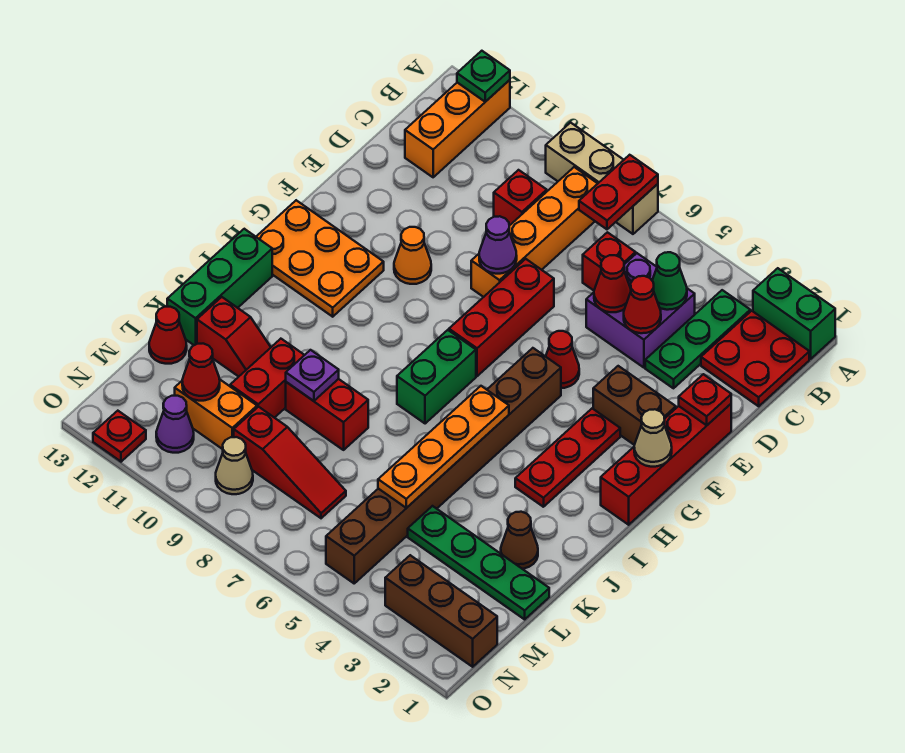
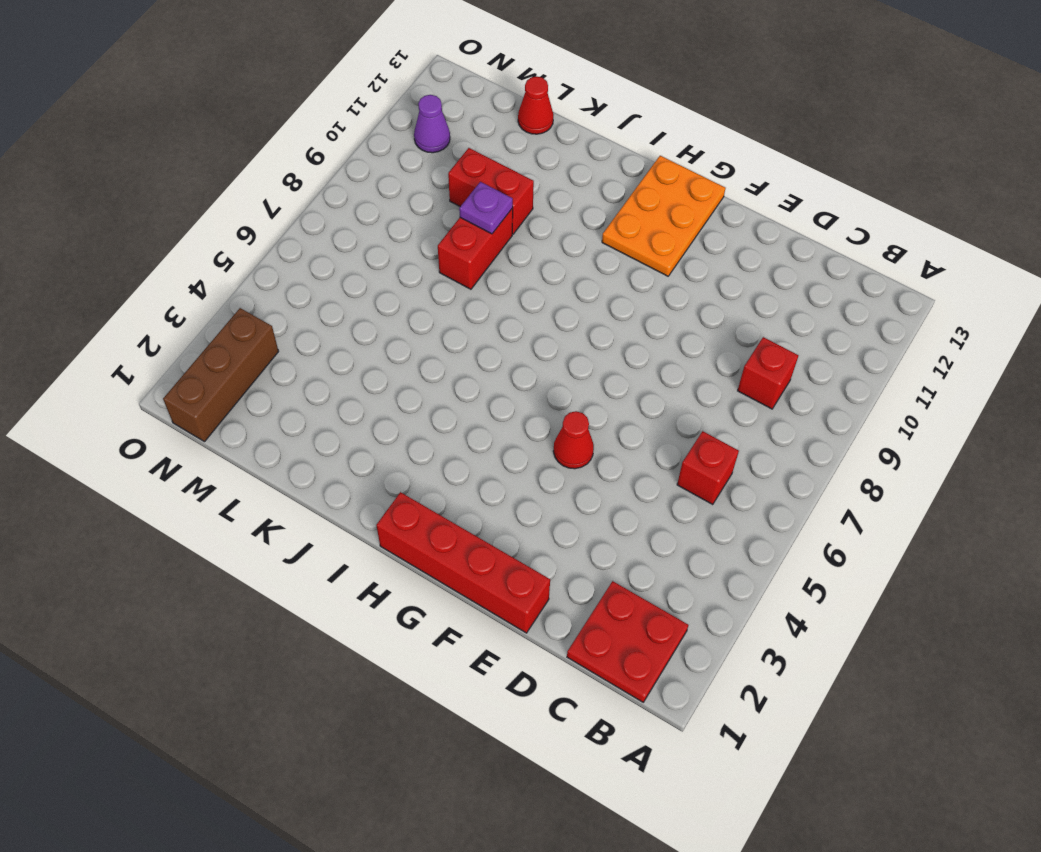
none -> green brick A1:A2 level 1
none -> tan brick A7:A9 level 1
none -> orange brick A12:C12 level 1
none -> green plate B3:D3 level 1

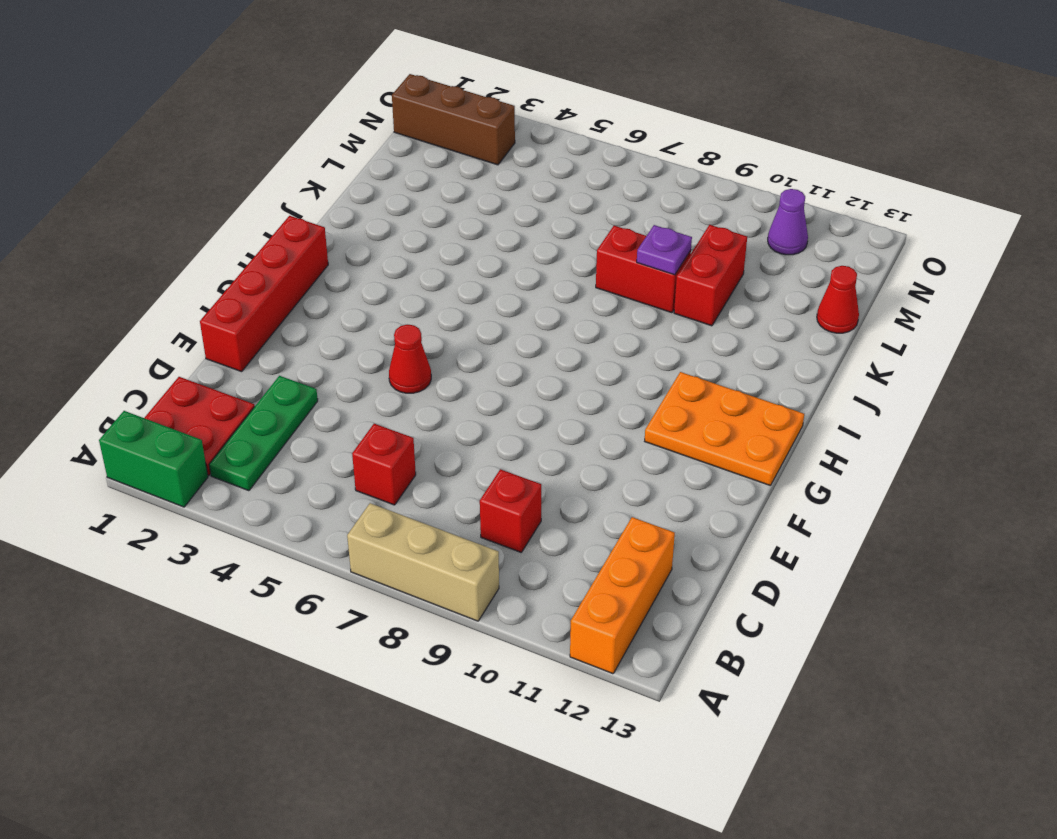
none -> orange brick B8:E8 level 1
none -> purple brick C4:D5 level 1
none -> red brick E7:G7 level 1
none -> brown brick F2:F3 level 1

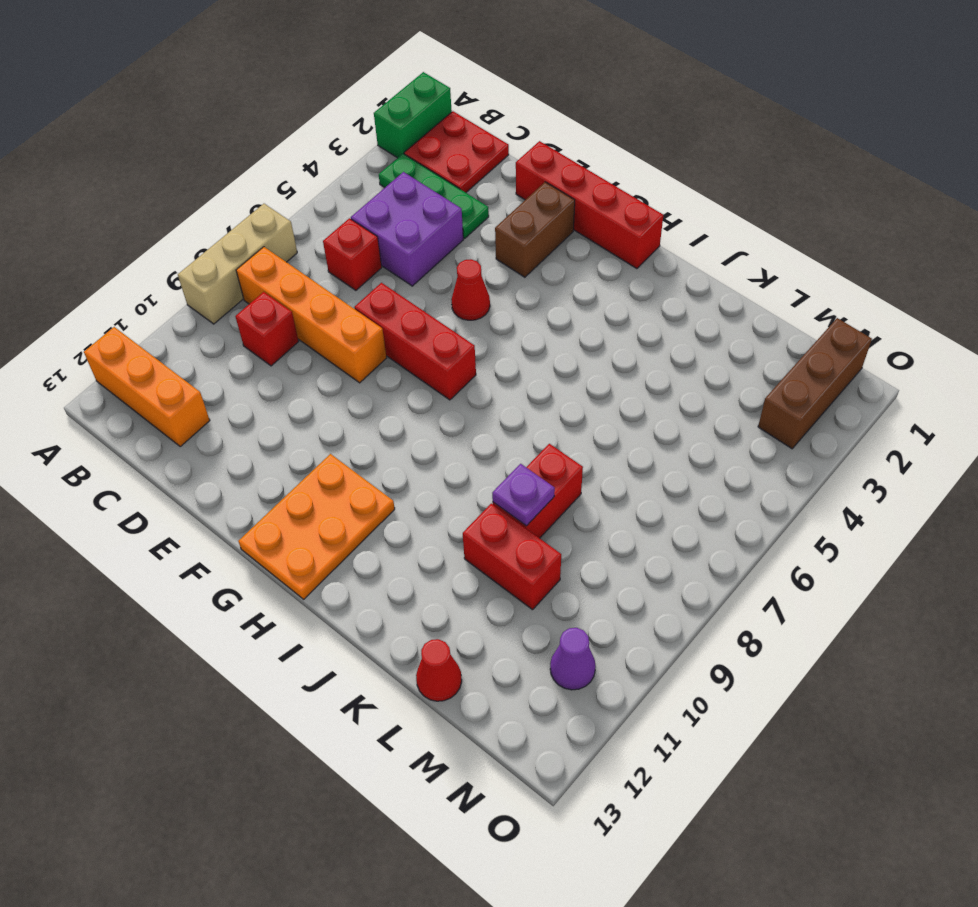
none -> orange cone F10 level 1
none -> red plate G3:I3 level 1
none -> brown brick G5:N5 level 1
none -> green brick H7:I7 level 1

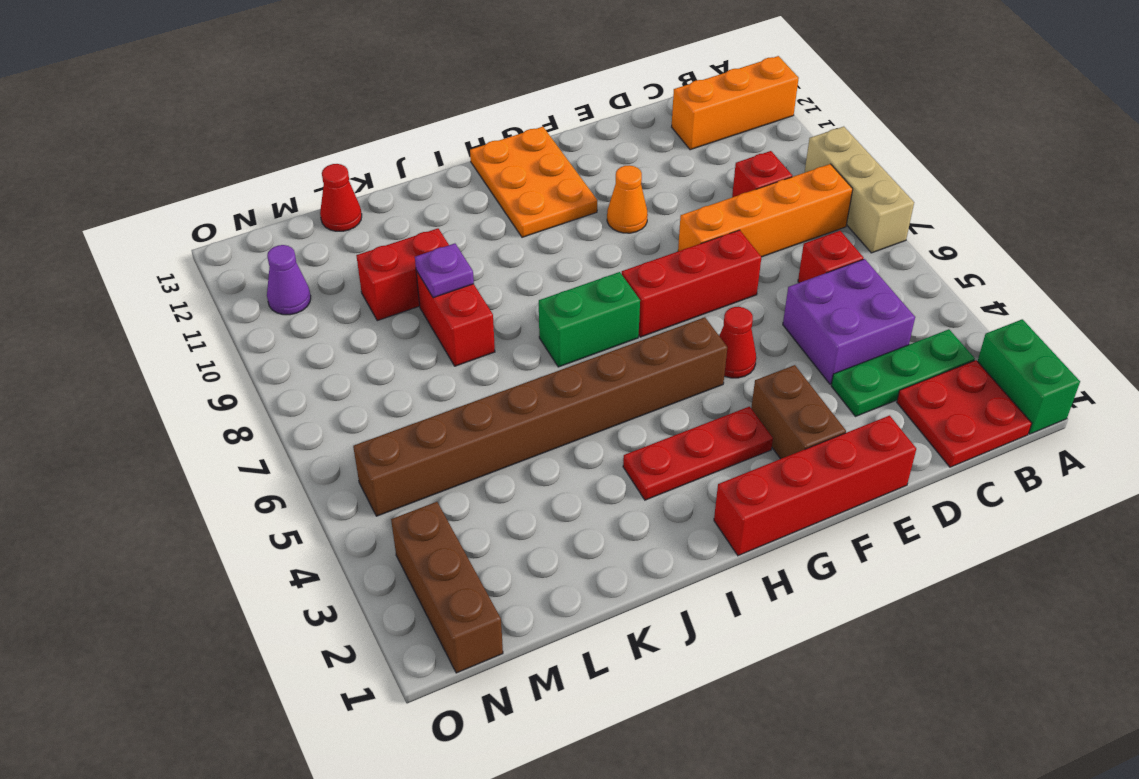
none -> green brick I13:K13 level 1
none -> brown cone K2 level 1
none -> red slope K11:K12 level 1 top 12
none -> green plate L1:L4 level 1

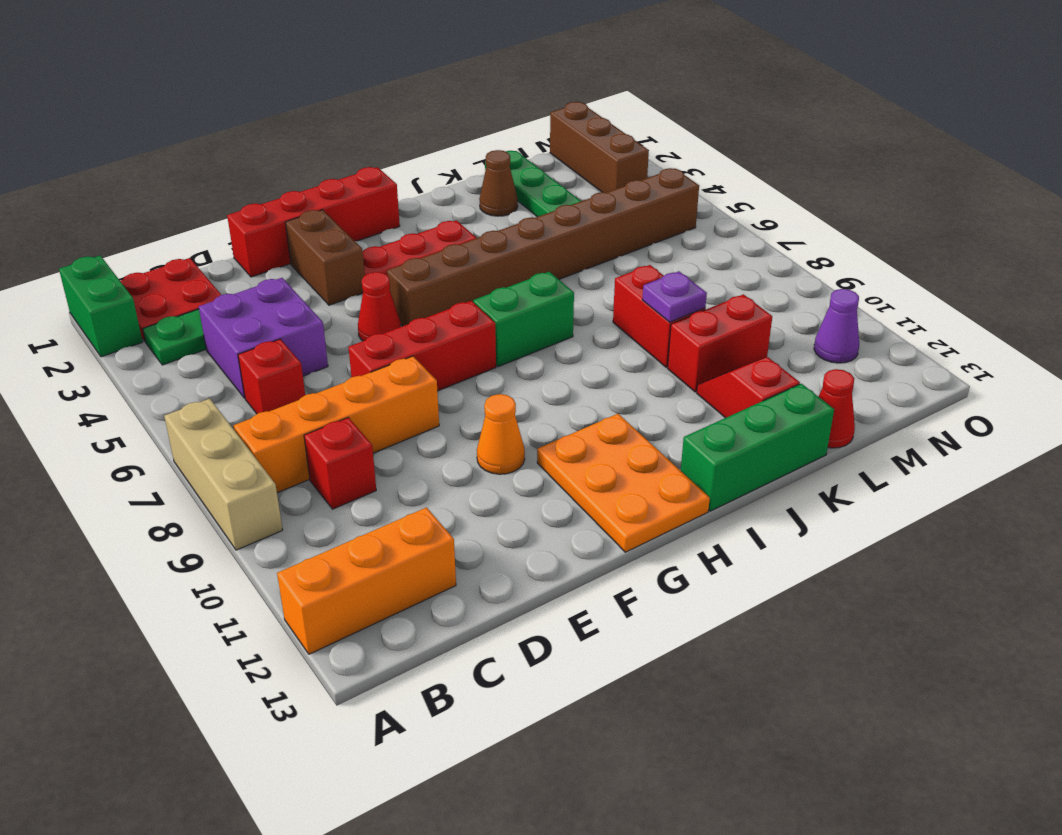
none -> red slope M7:M9 level 1 top 9
none -> orange brick M10:M11 level 1
none -> tan cone N9 level 1
none -> red plate O12 level 1

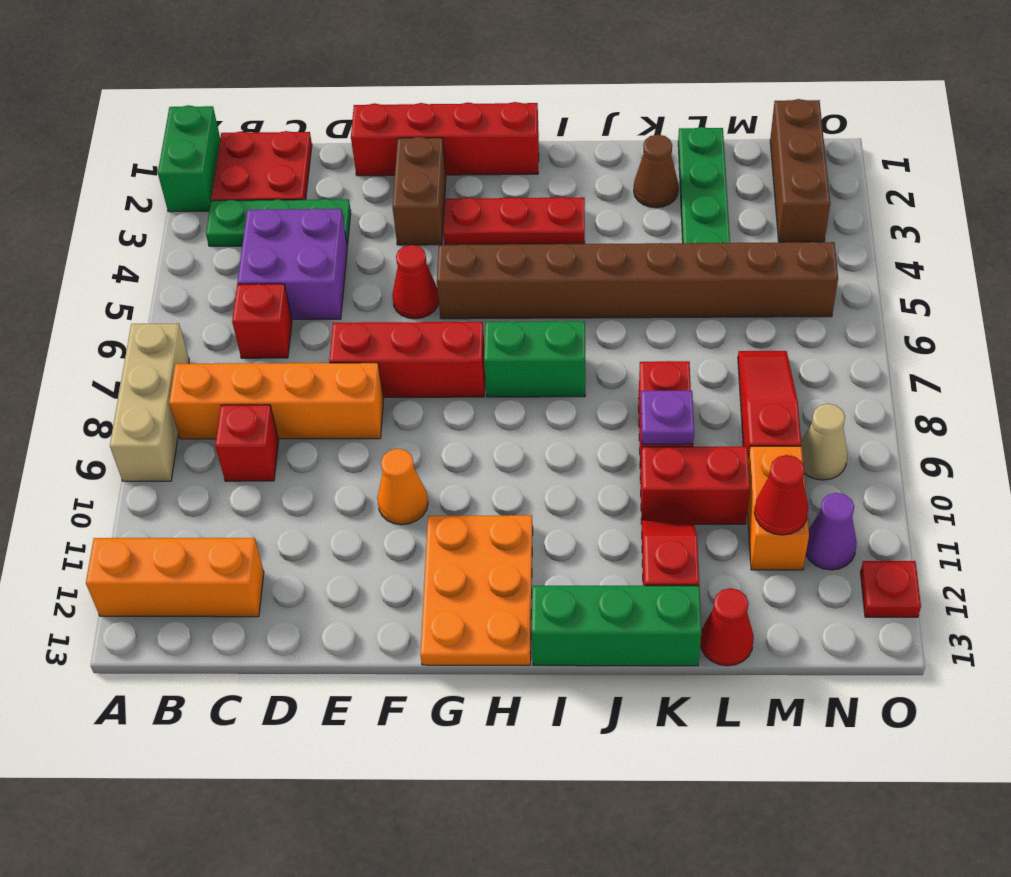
none -> red plate A7:B7 level 2
none -> green plate A12 level 2
none -> green cone C4 level 2
none -> red cone D4 level 2

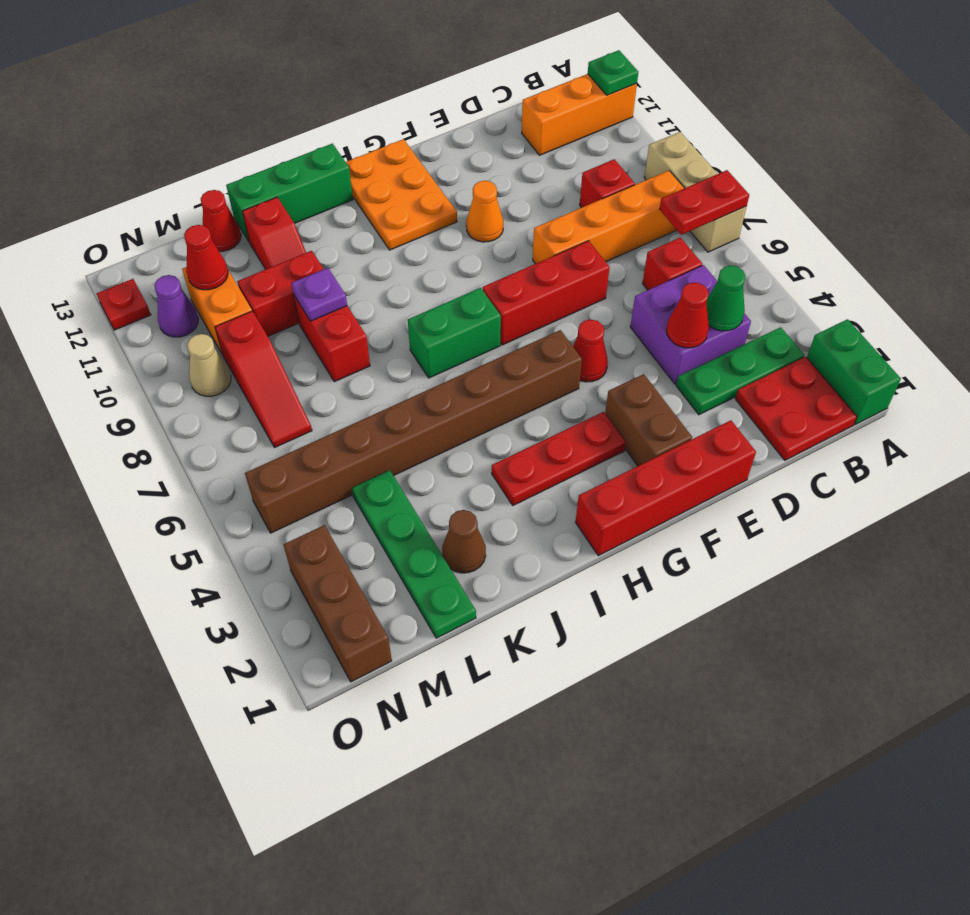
none -> red cone D5 level 2
none -> red plate E1 level 2
none -> purple cone E8 level 2
none -> tan cone G1 level 2

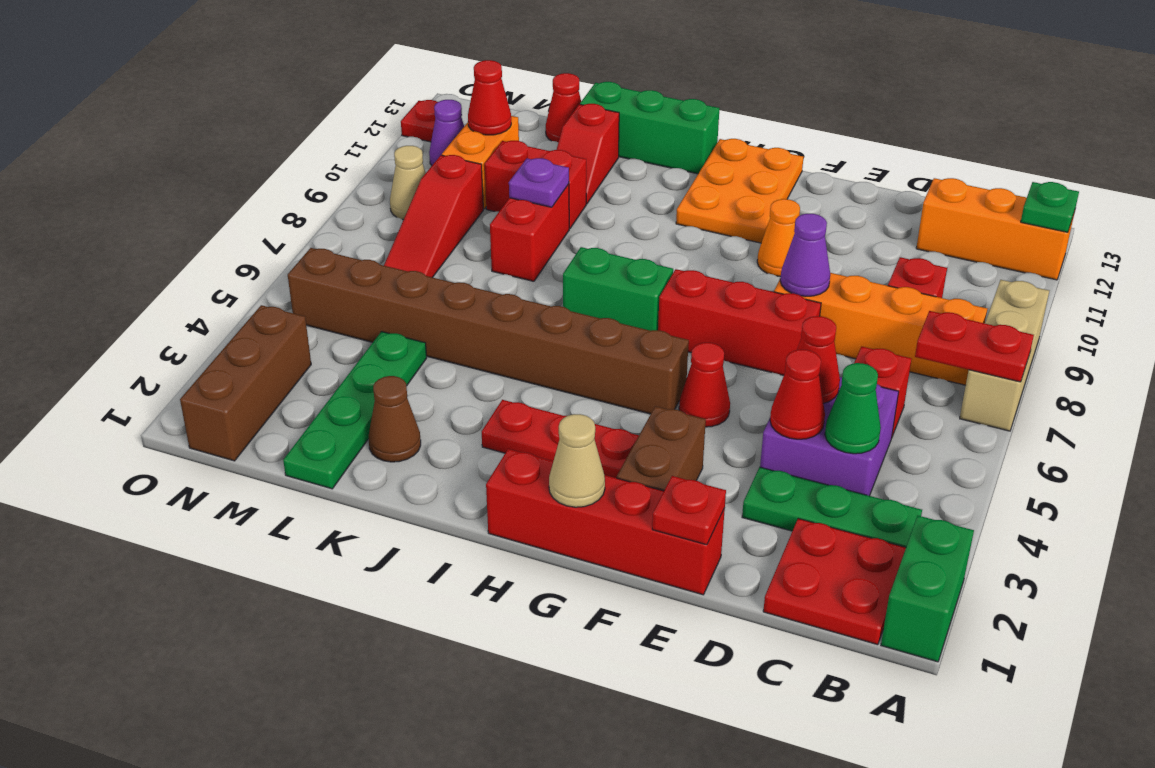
none -> orange plate I5:L5 level 2

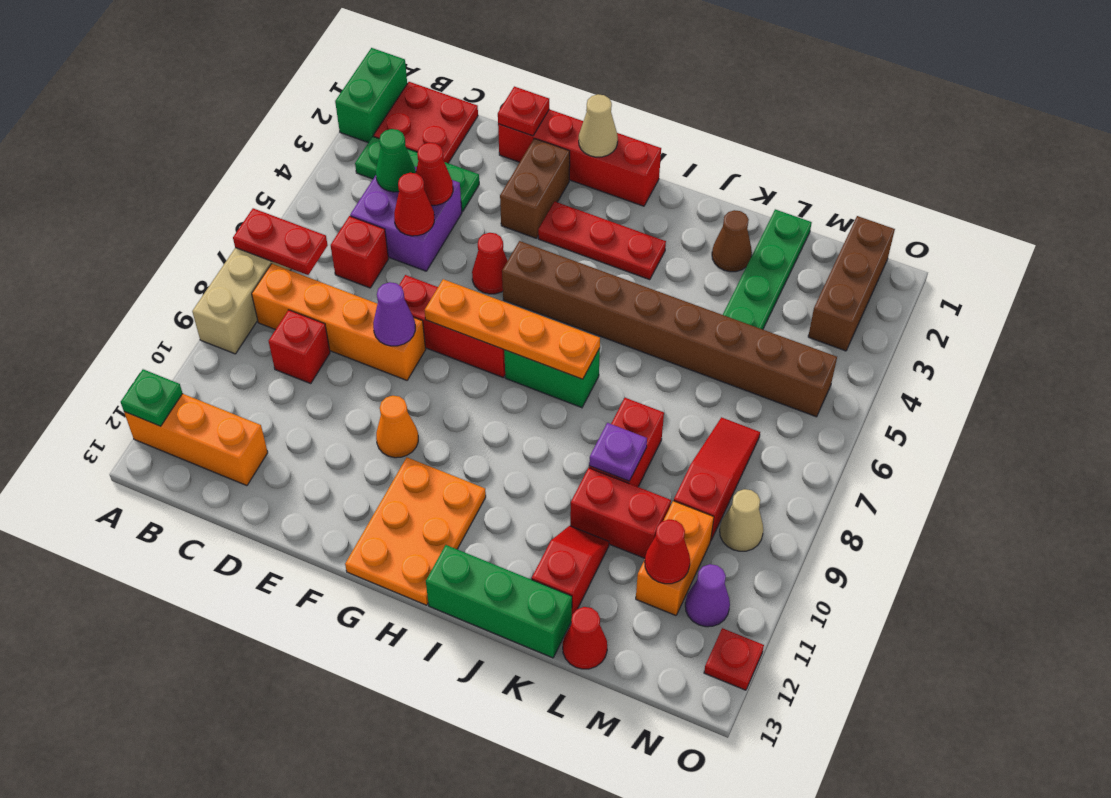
orange plate F7:I7 level 2 -> orange plate I5:L5 level 2

